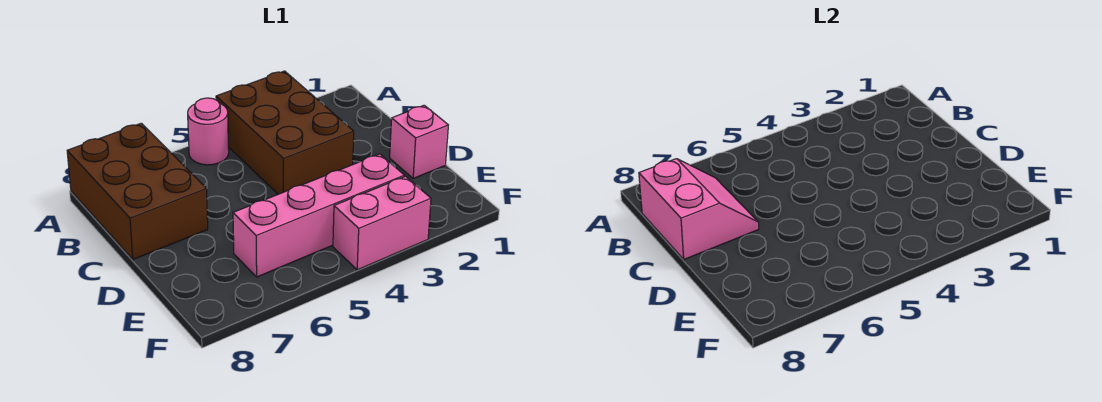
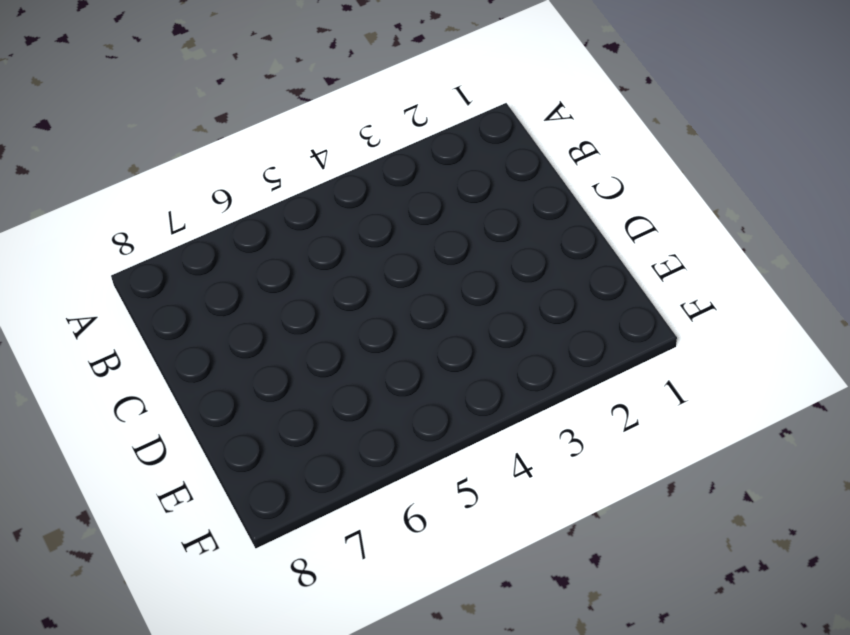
none -> brown brick A3:C4 level 1
none -> pink round brick A5 level 1

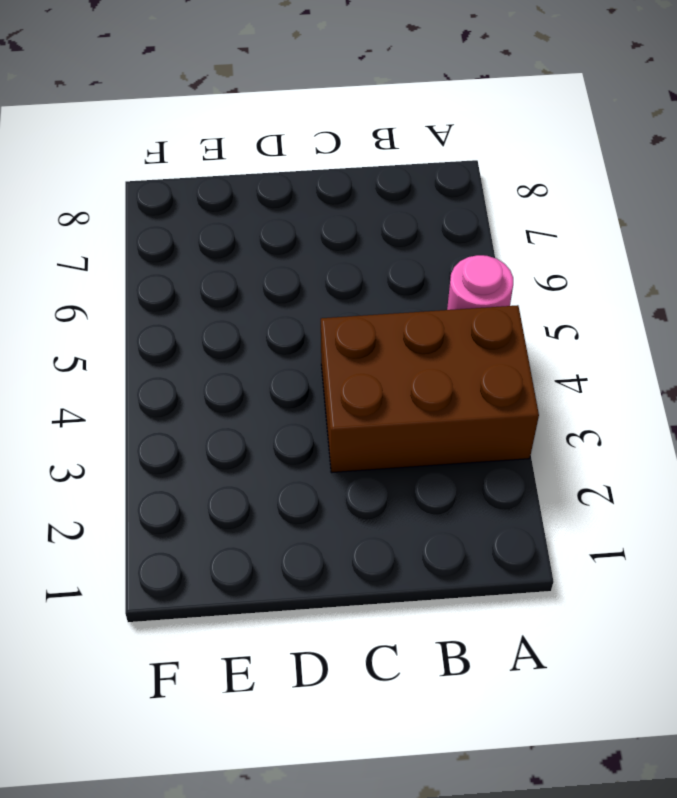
none -> brown brick A7:C8 level 1
none -> pink brick D1 level 1

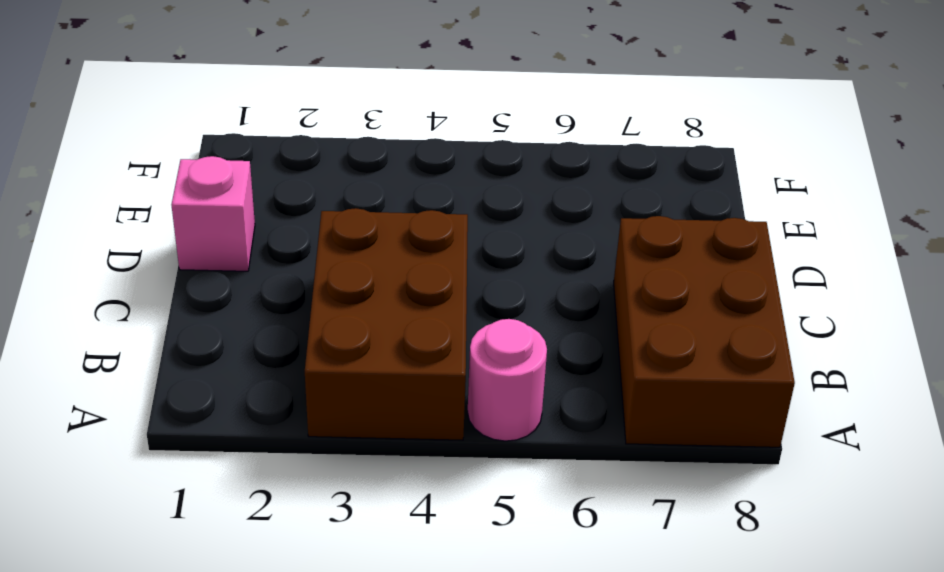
none -> pink brick E3:E6 level 1
none -> pink brick F3:F4 level 1

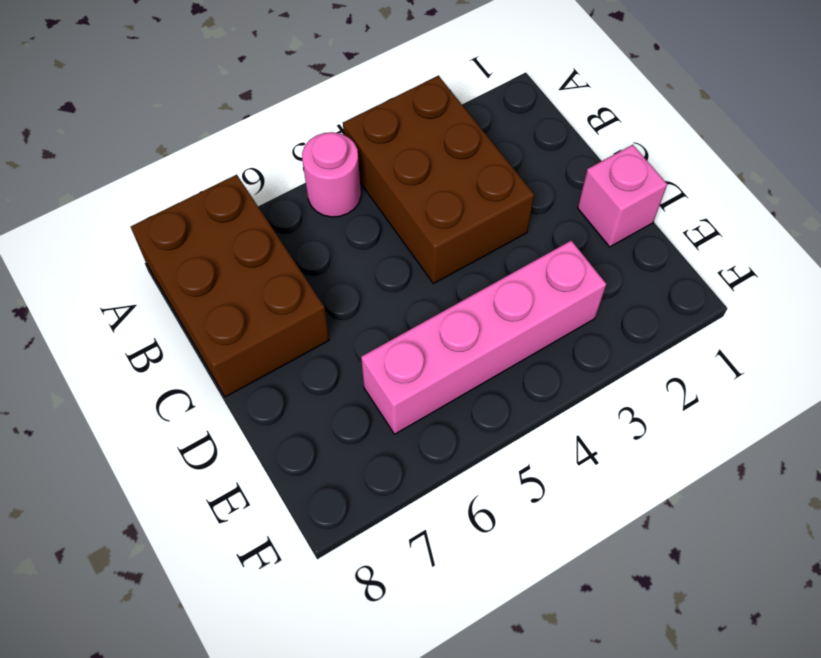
none -> pink brick F3:F4 level 1
none -> pink slope B7:C8 level 2 top 8

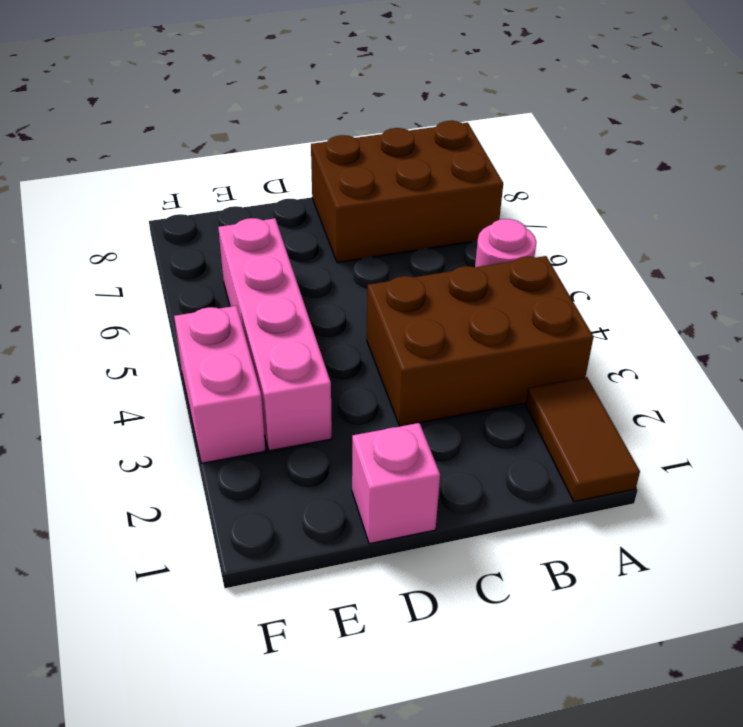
brown tile A1:A2 level 1 -> none
none -> pink slope B7:C8 level 2 top 8

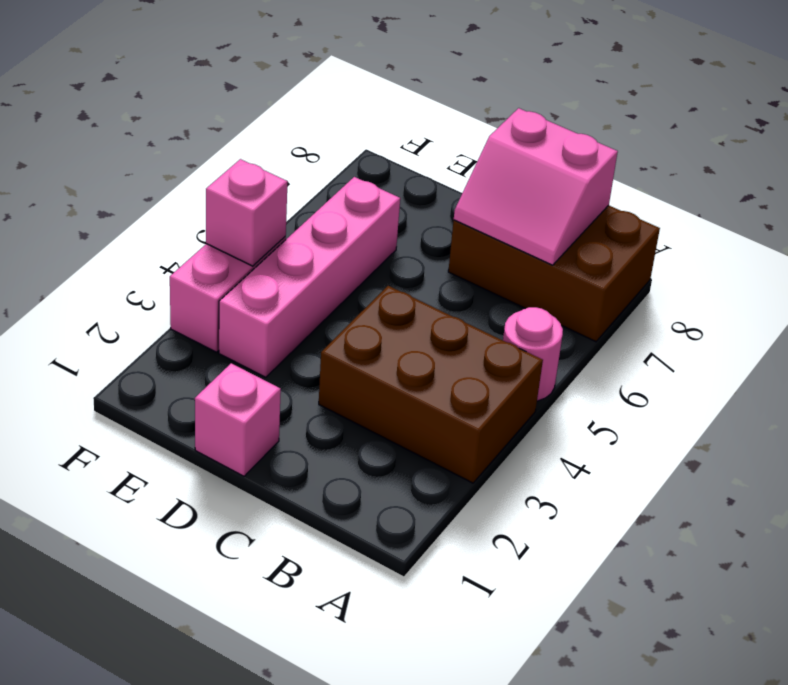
pink brick F4 level 2 -> none

